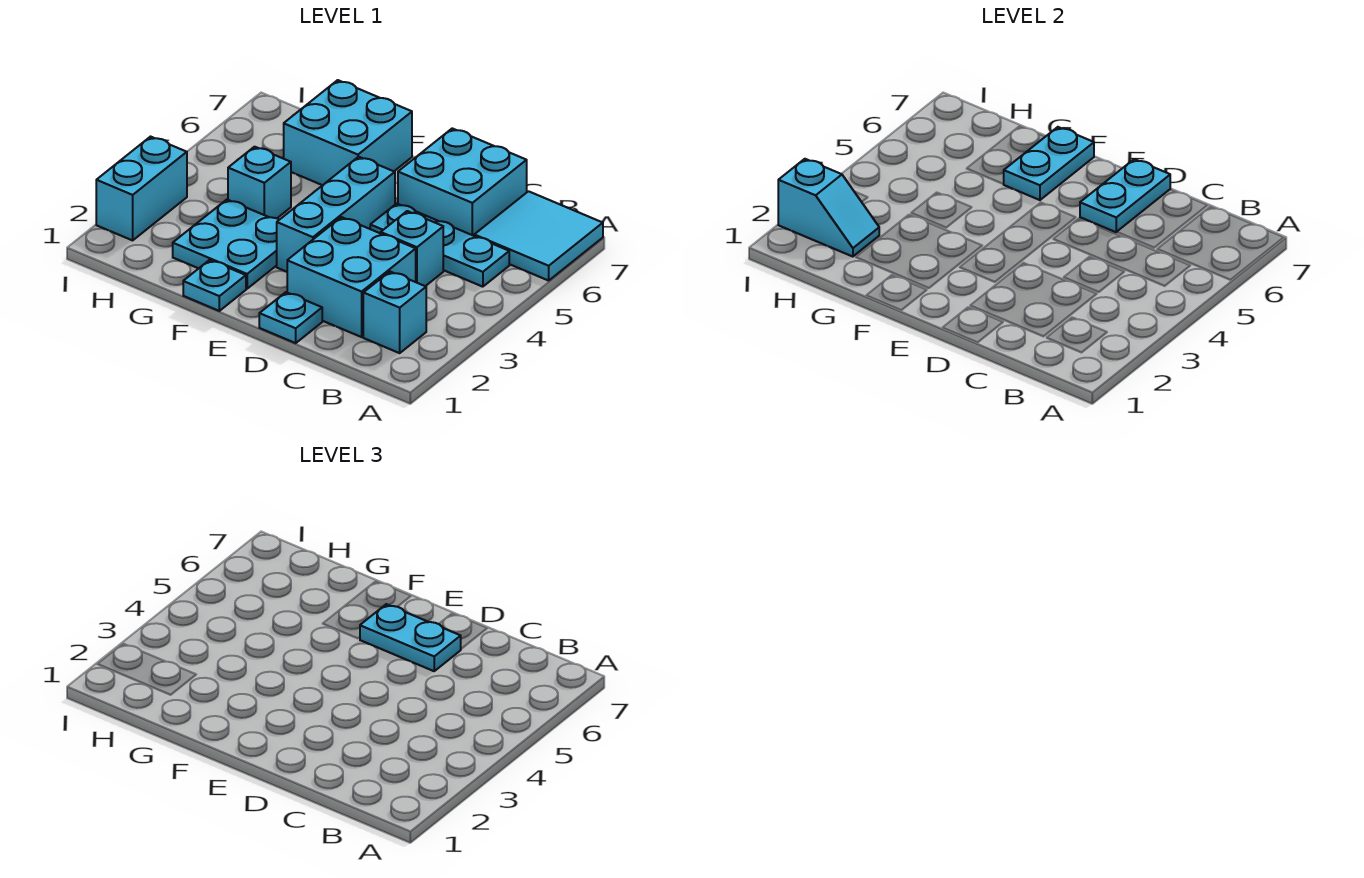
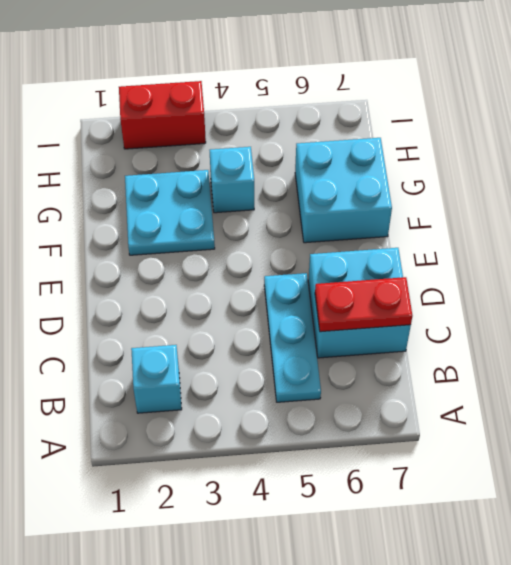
red plate C6:C7 level 2 -> none
red brick I2:I3 level 1 -> cyan brick I2:I3 level 1
none -> cyan tile A6:B7 level 1
none -> cyan brick C2:D3 level 1
none -> cyan brick C4 level 1

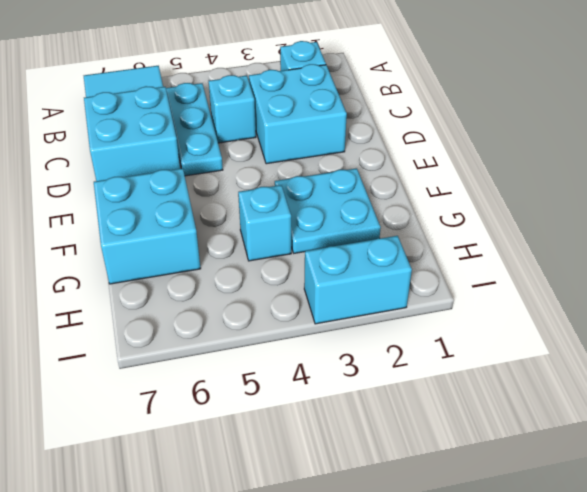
none -> cyan plate D1 level 1
none -> cyan brick E3:E5 level 1
none -> cyan plate F1 level 1

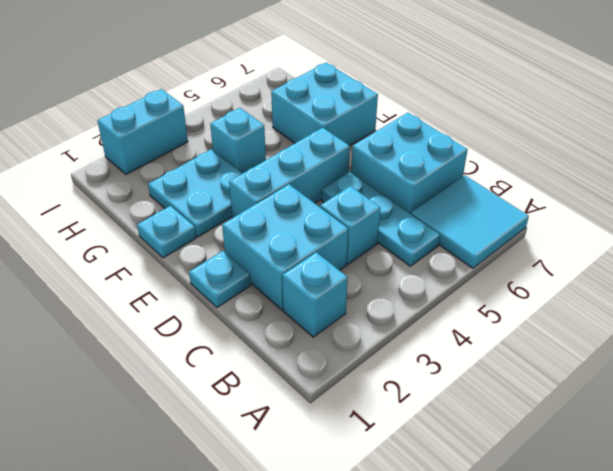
none -> cyan plate D6:D7 level 2
none -> cyan plate F6:F7 level 2
none -> cyan slope H2:I2 level 2 top I

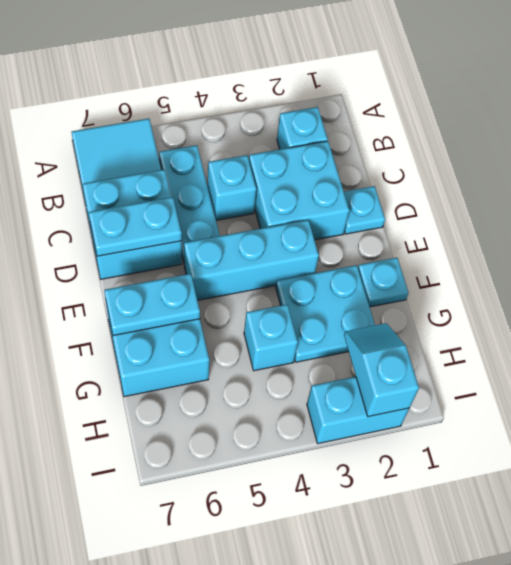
none -> cyan plate D6:E6 level 3

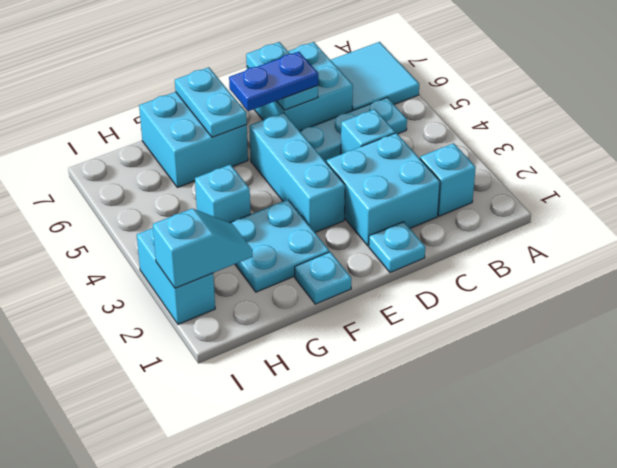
blue plate D6:E6 level 3 -> cyan plate D6:E6 level 3

